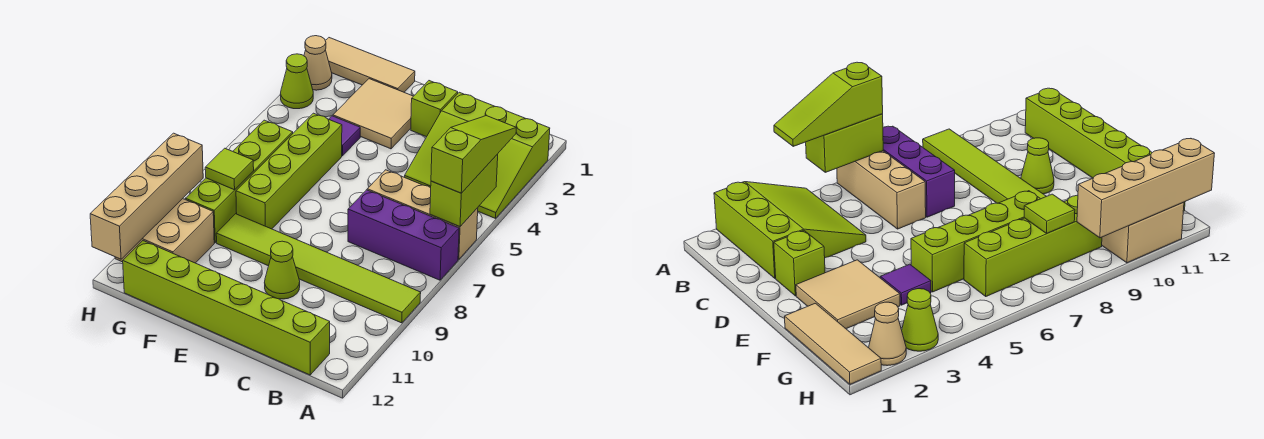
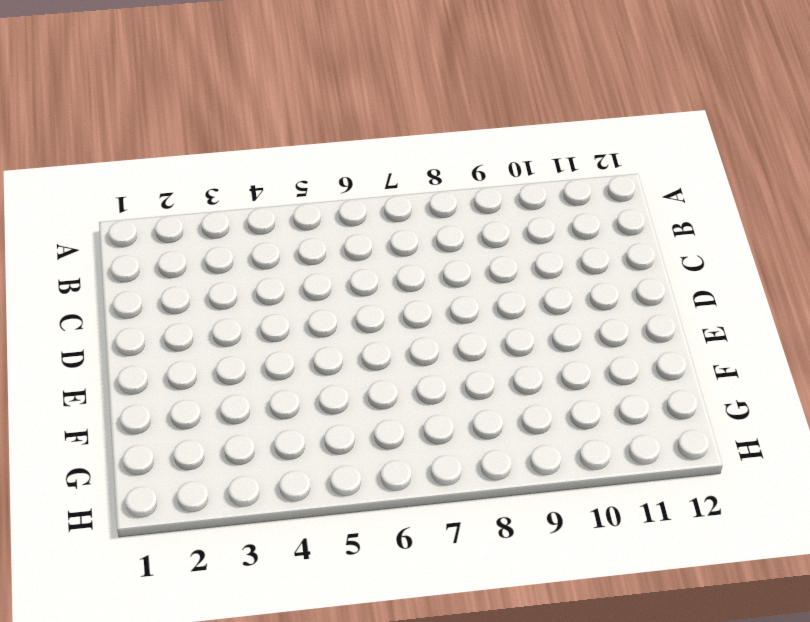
none -> lime slope A2:C4 level 1 top 2
none -> tan brick A6:C6 level 1
none -> purple brick A7:C7 level 1

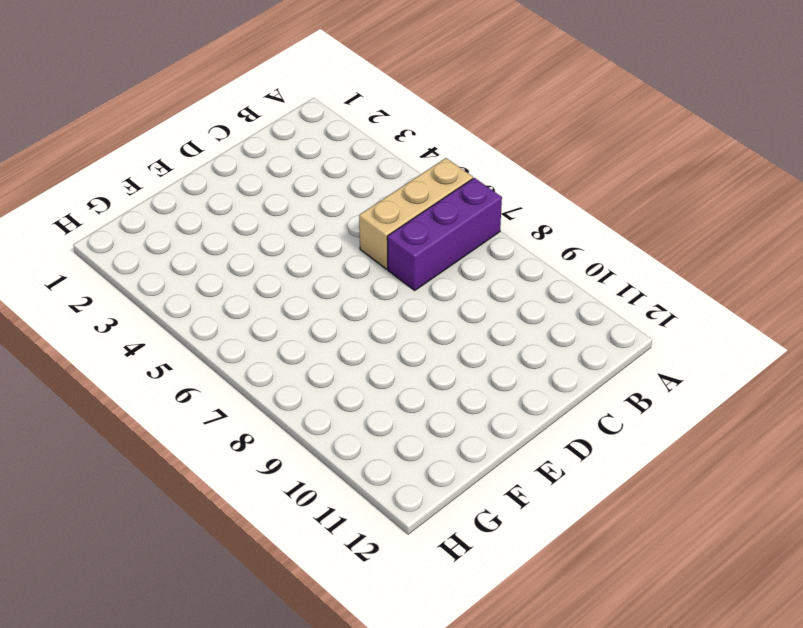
none -> lime slope A2:C4 level 1 top 2
none -> lime tile A9:F9 level 1
none -> lime brick B12:G12 level 1

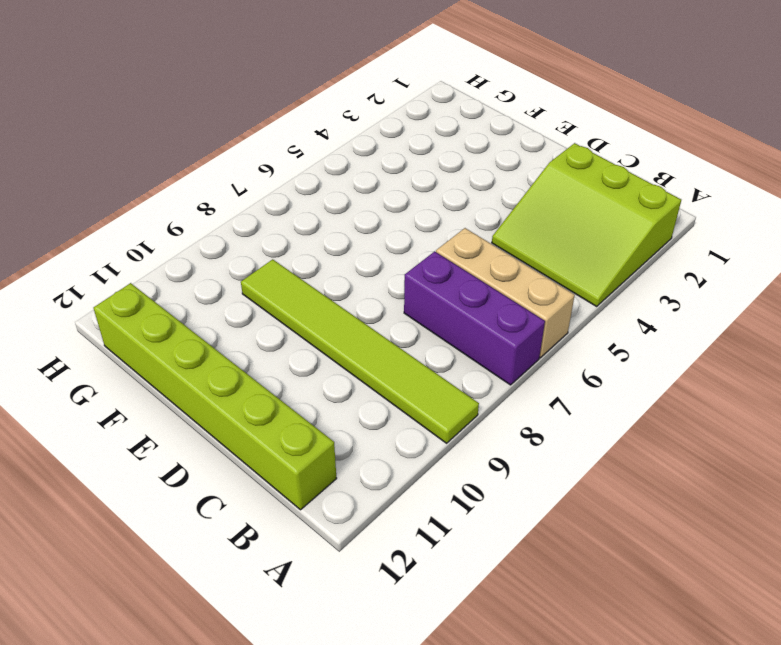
none -> lime brick D2 level 1
none -> lime cone D10 level 1
none -> tan tile E2:F3 level 1

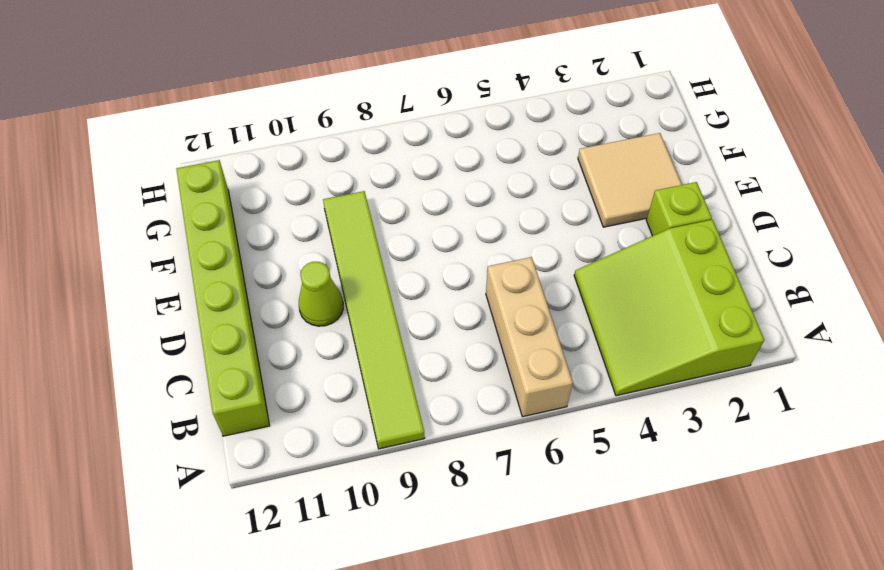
none -> purple brick A7:C7 level 1
none -> tan tile F1:H1 level 1
none -> purple tile F4 level 1

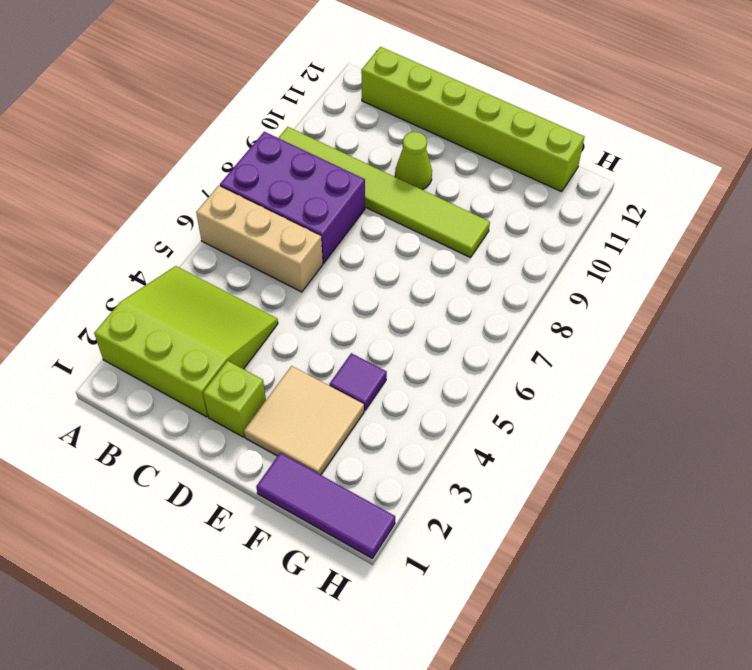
purple brick A7:C8 level 1 -> purple brick A7:C7 level 1
purple tile F1:H1 level 1 -> tan tile F1:H1 level 1
none -> lime brick F5:F8 level 1
none -> lime brick G6:G9 level 1
none -> tan brick G10:H11 level 1

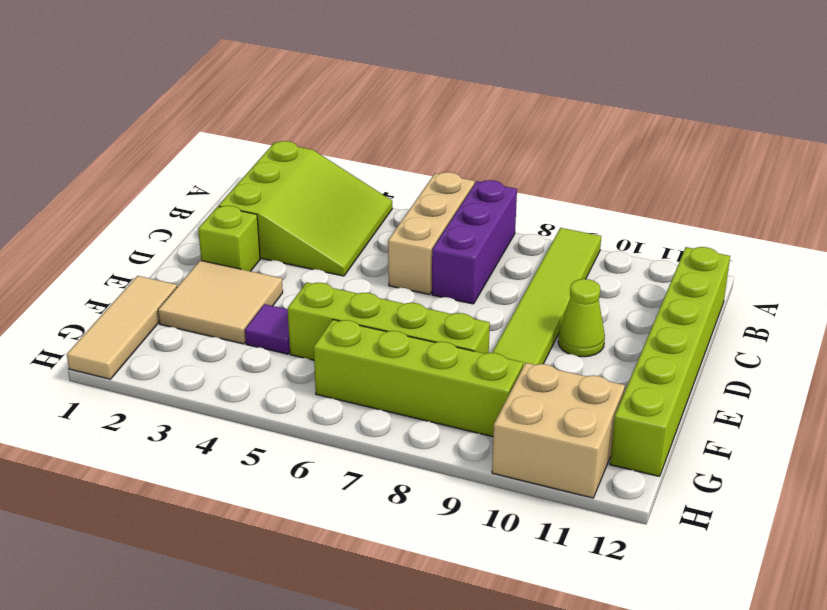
none -> tan cone H2 level 1
none -> lime cone H3 level 1
none -> lime brick A5:A6 level 2

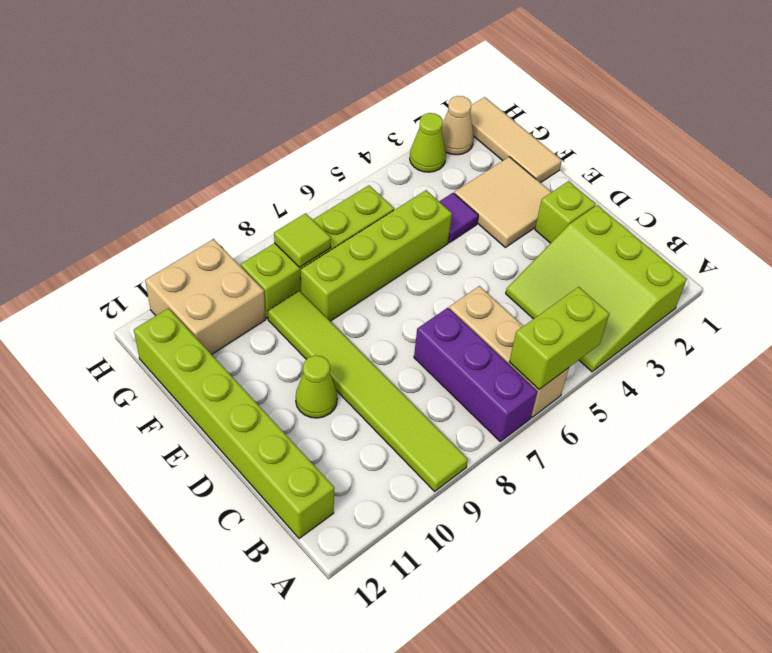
none -> tan brick H9:H12 level 2
none -> lime slope A4:A6 level 3 top 6

